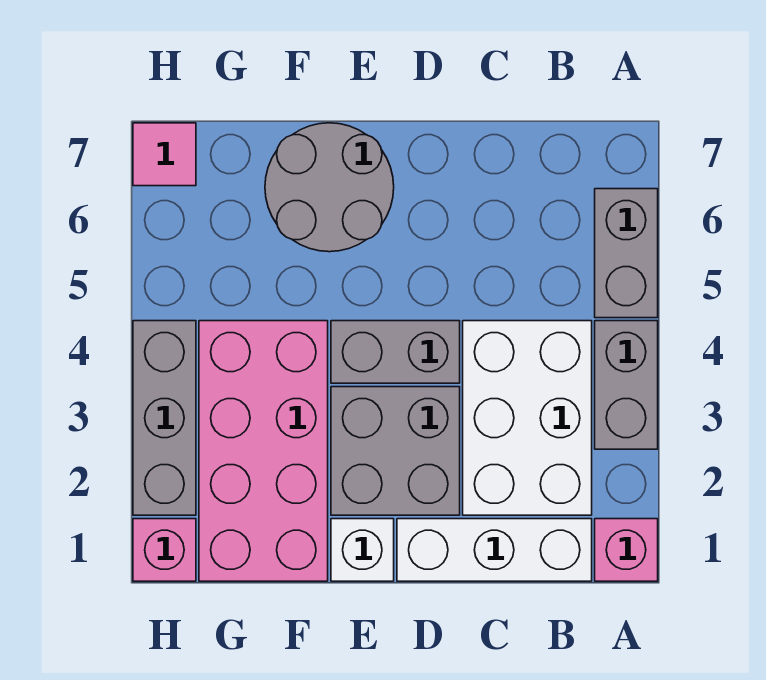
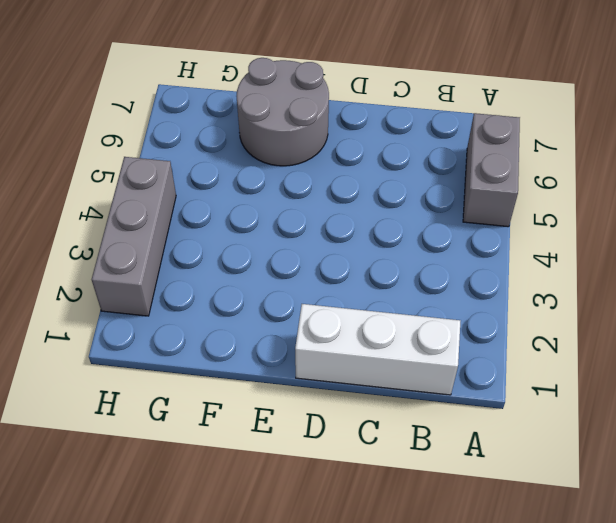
none -> pink brick A1 level 1
none -> grey brick A3:A4 level 1
none -> white brick B2:C4 level 1

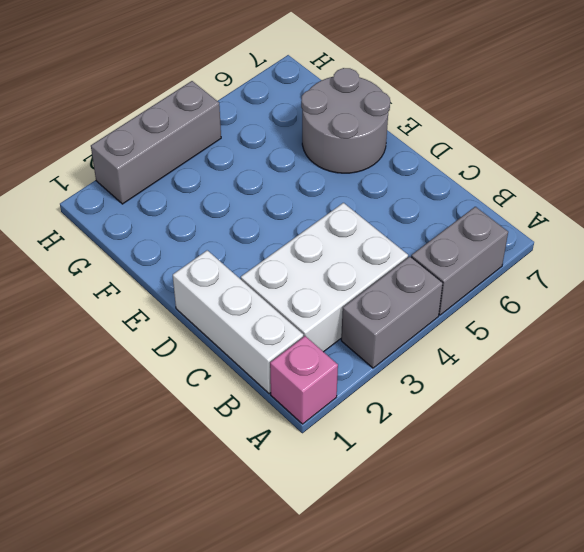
none -> grey brick D2:E3 level 1
none -> grey brick D4:E4 level 1
none -> white brick E1 level 1

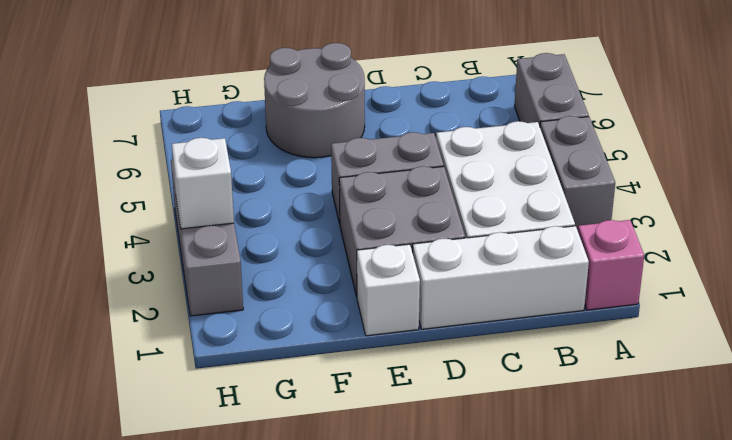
white brick H3 level 2 -> none
none -> pink brick F1:G4 level 1
none -> pink brick H1 level 1
none -> pink tile H7 level 1

